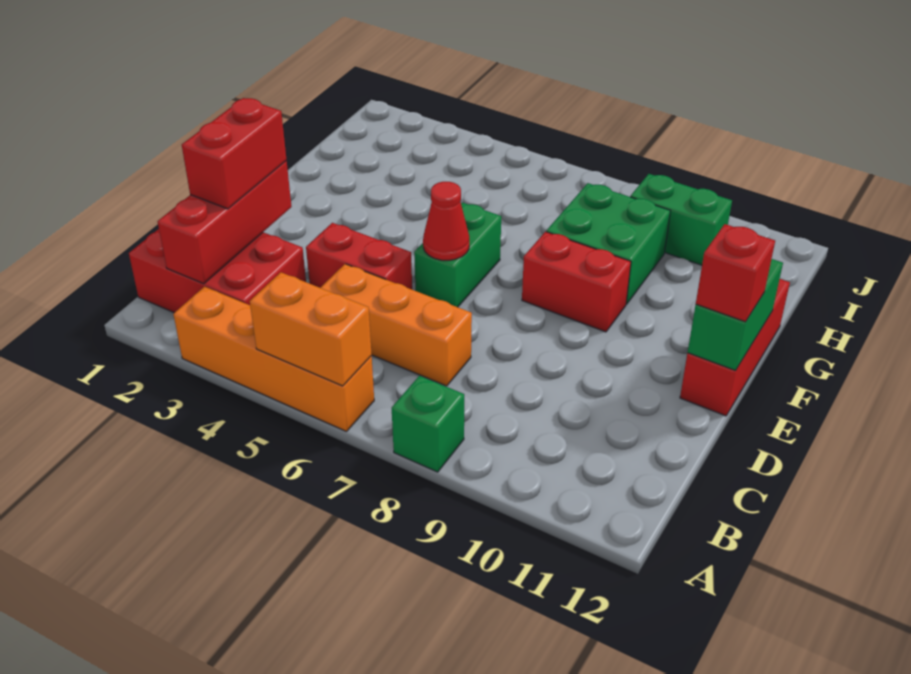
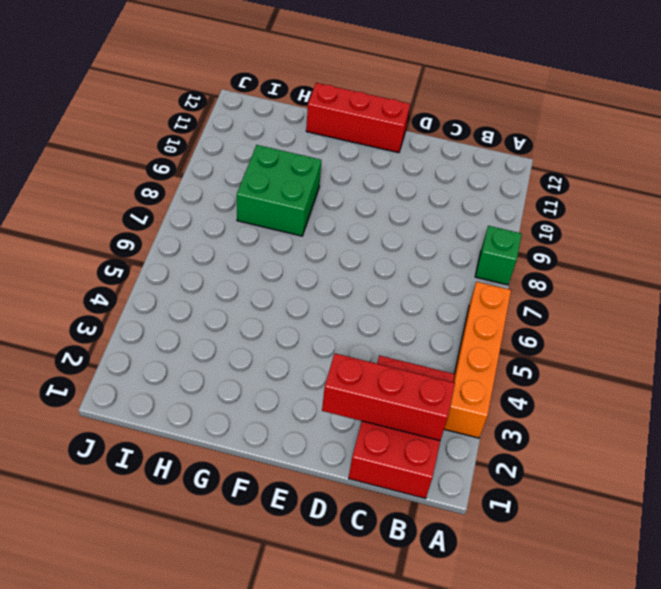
none -> orange brick C5:C7 level 1
none -> red brick D4:D5 level 1
none -> green brick E6:F6 level 1

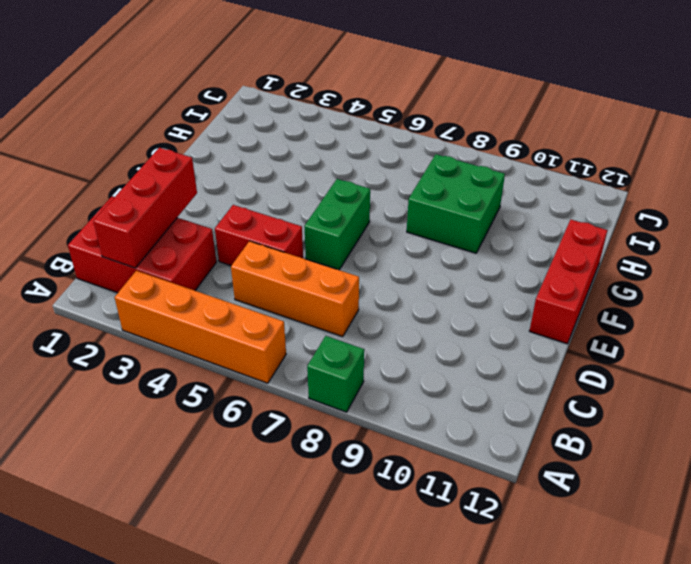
none -> red brick F8:F9 level 1
none -> green brick I9:I10 level 1
none -> orange brick A5:A6 level 2

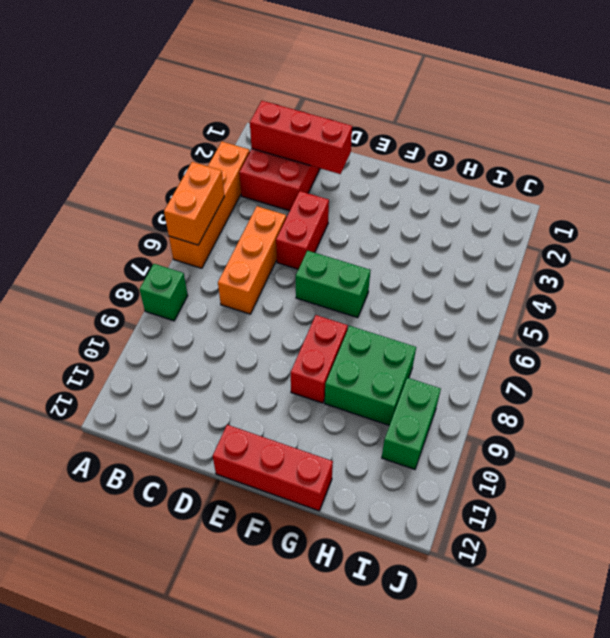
none -> red cone E6 level 2
none -> green brick E12:F12 level 2
none -> red brick C2:D2 level 3

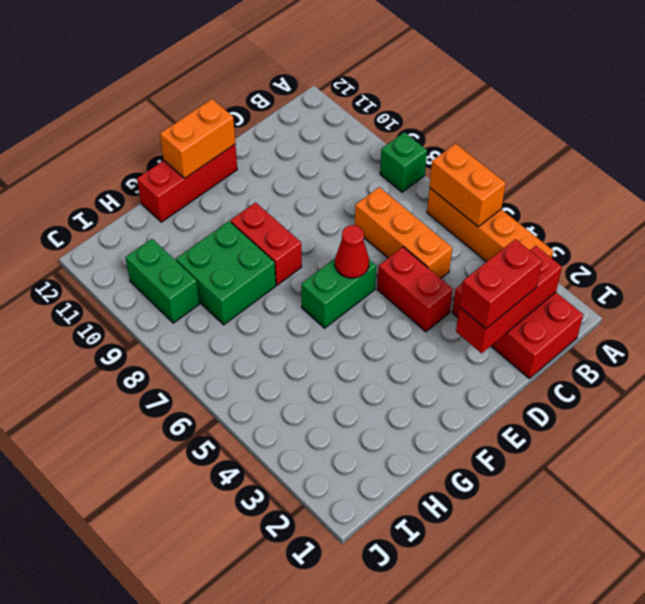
orange brick E12:F12 level 2 -> green brick E12:F12 level 2
none -> red brick E12 level 3

